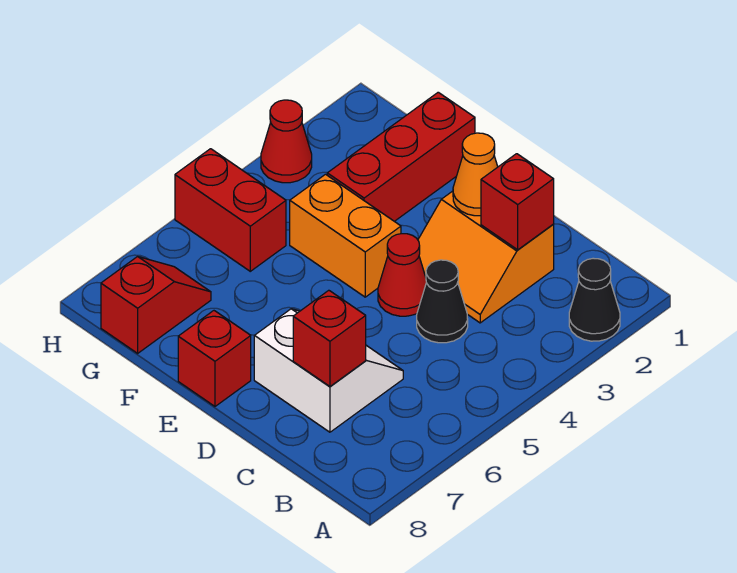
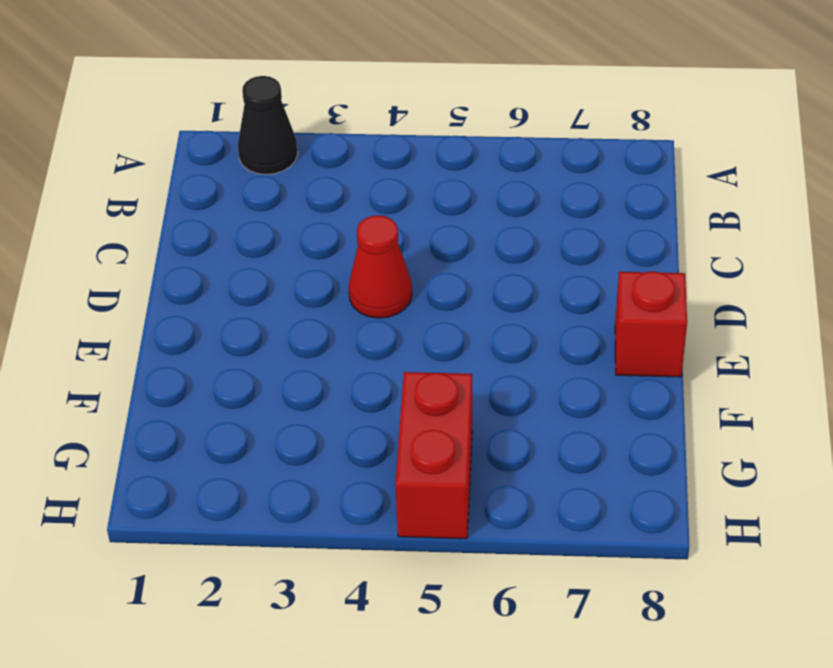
none -> orange slope C2:D3 level 1 top 2
none -> black cone C4 level 1
none -> white slope C6:D7 level 1 top 7

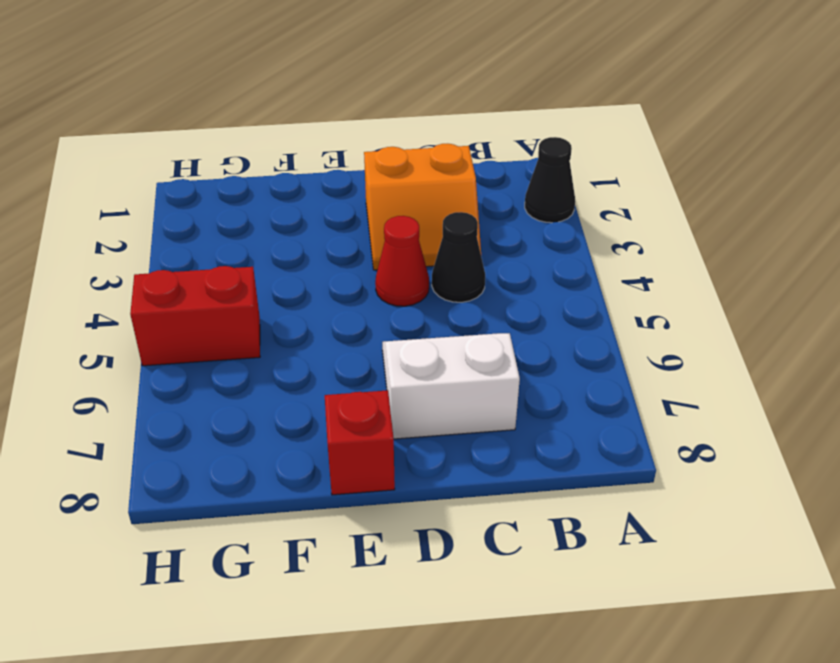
none -> orange brick E4:F4 level 1
none -> red brick F1:F3 level 1
none -> red slope G7:G8 level 1 top 8

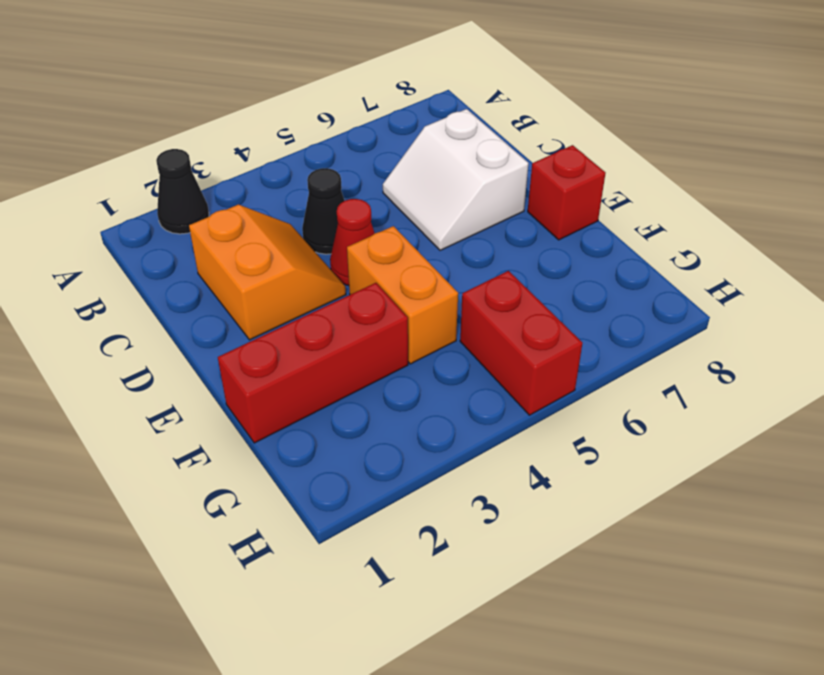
none -> red slope G7:G8 level 1 top 8
none -> red cone H3 level 1
none -> red brick C2 level 2

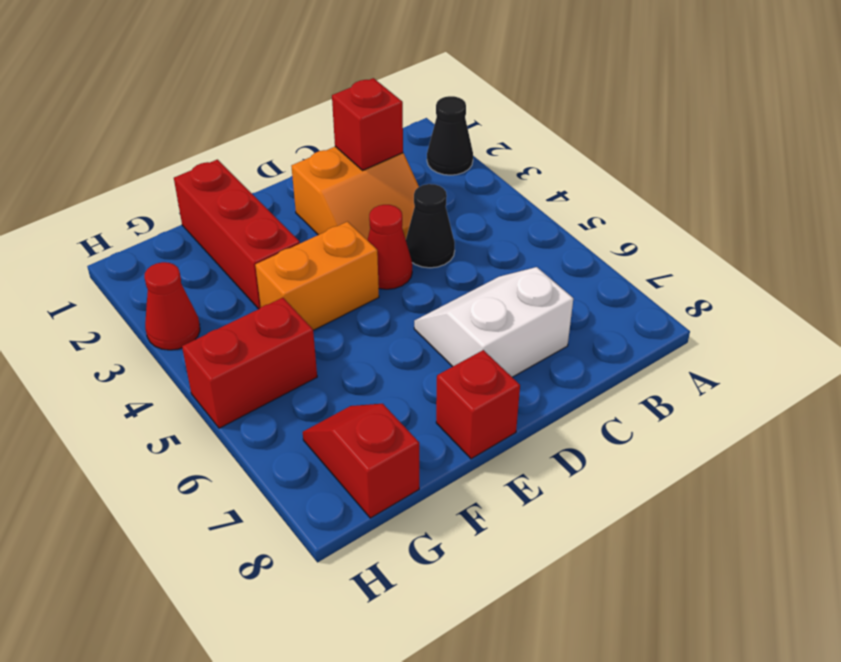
none -> red brick C7 level 2
none -> orange cone D2 level 2

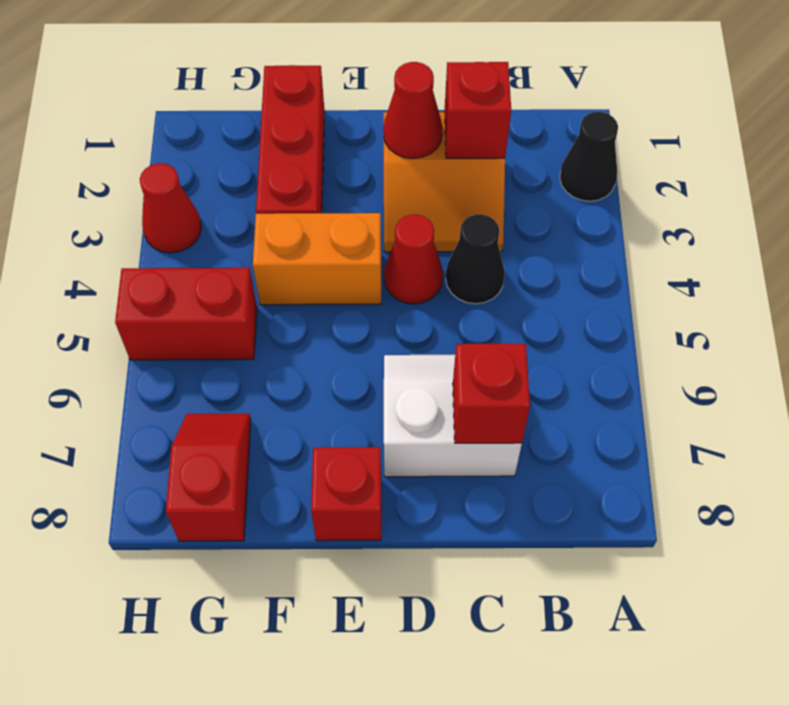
red cone D2 level 2 -> orange cone D2 level 2

